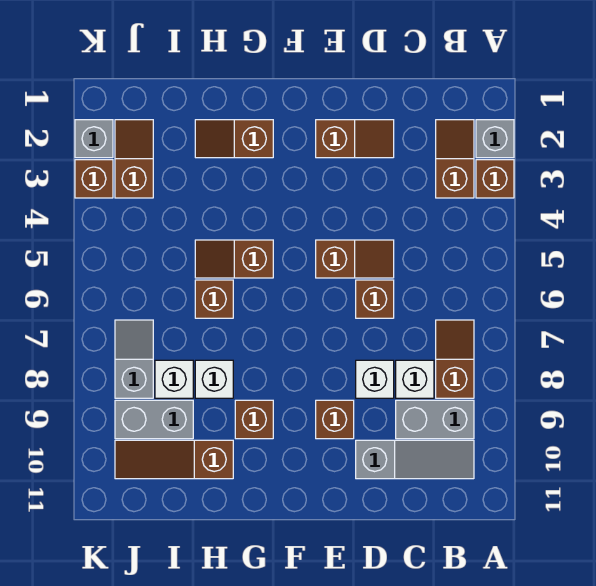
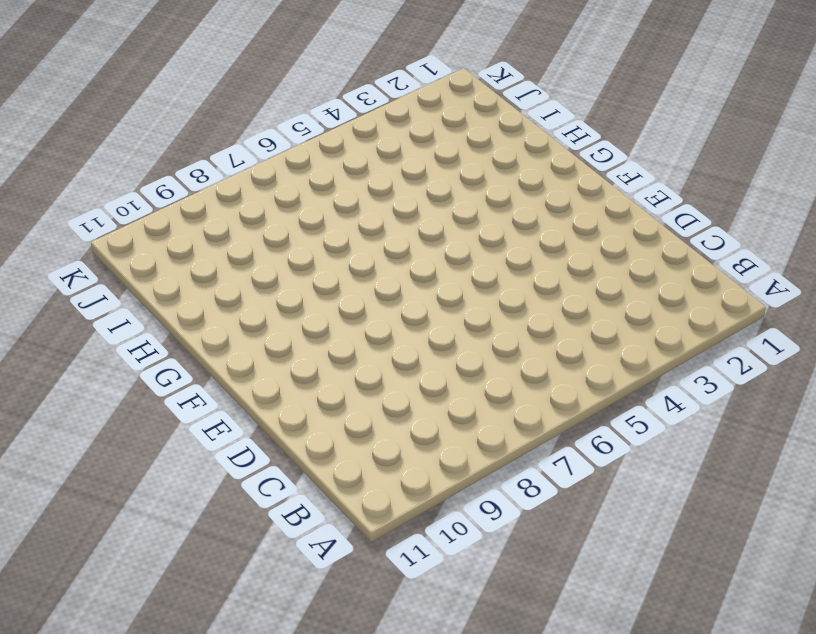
none -> grey brick A2 level 1
none -> brown brick A3 level 1
none -> brown slope B2:B3 level 1 top 3

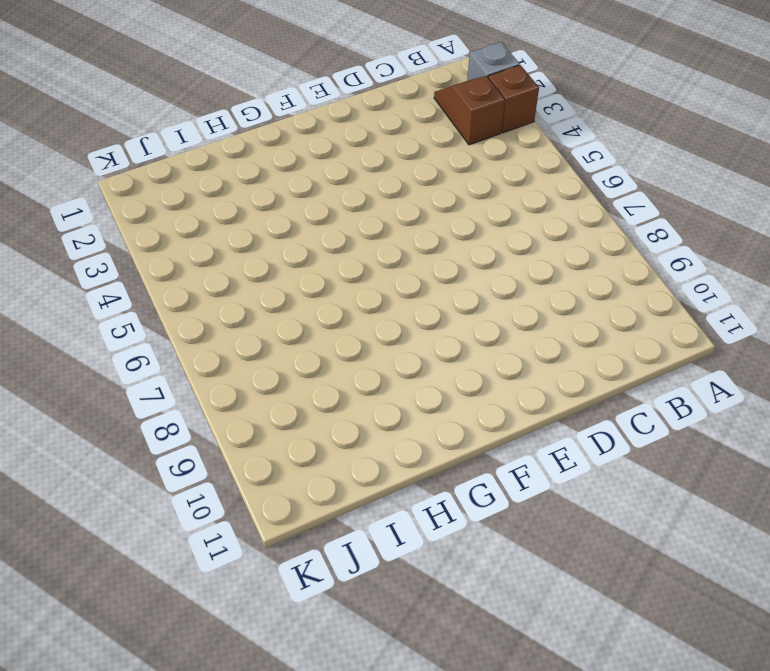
none -> brown slope B7:B8 level 1 top 8
none -> grey brick B9:C9 level 1
none -> grey slope B10:D10 level 1 top D

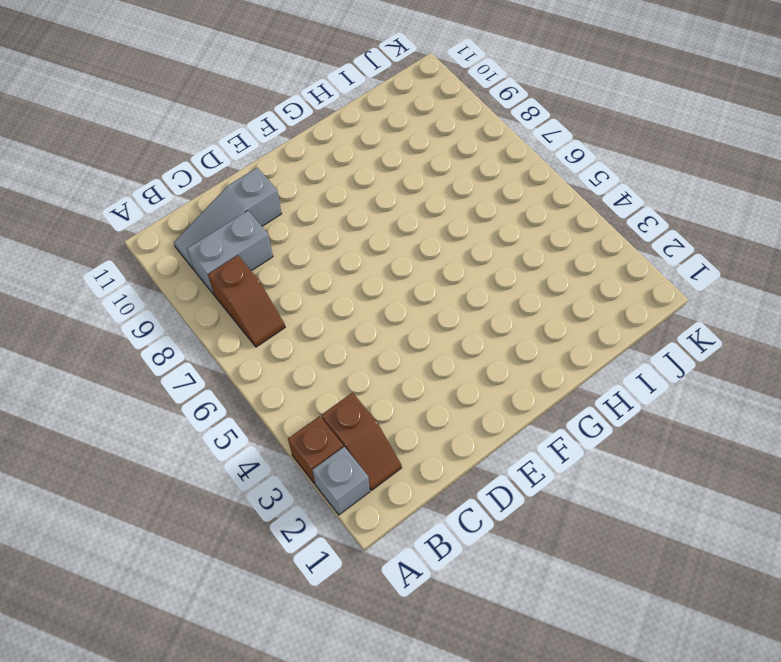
none -> white brick C8 level 1
none -> brown slope D2:E2 level 1 top E
none -> brown slope D5:E5 level 1 top E

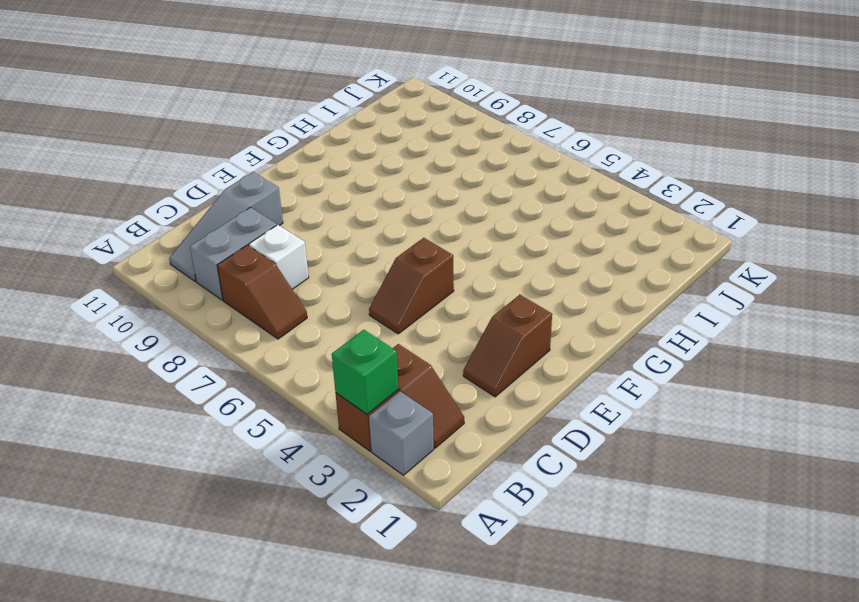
green brick A3 level 2 -> none
none -> brown brick D6 level 1
none -> white brick D8 level 1
none -> brown brick E9 level 1

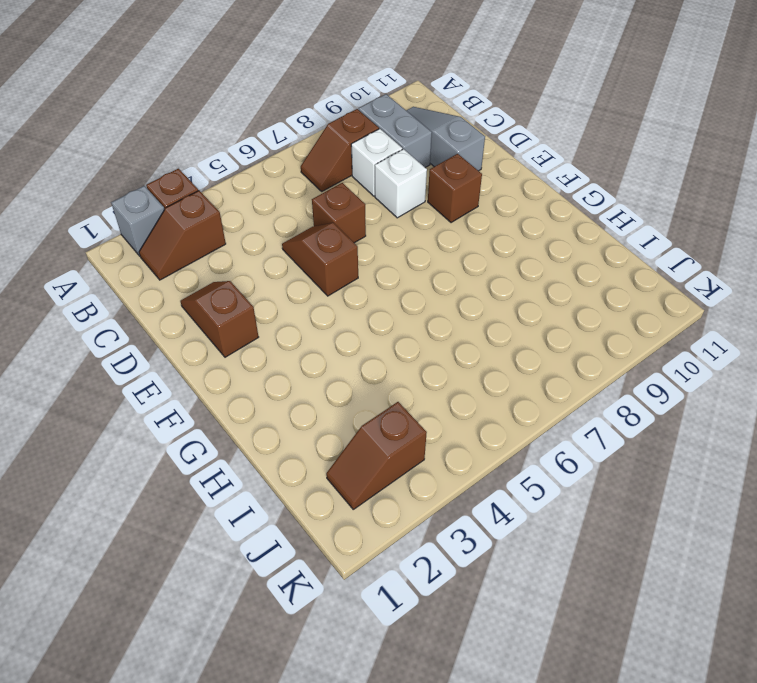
none -> brown slope G2:H2 level 1 top G
none -> brown slope G5:H5 level 1 top G
none -> brown brick G9 level 1

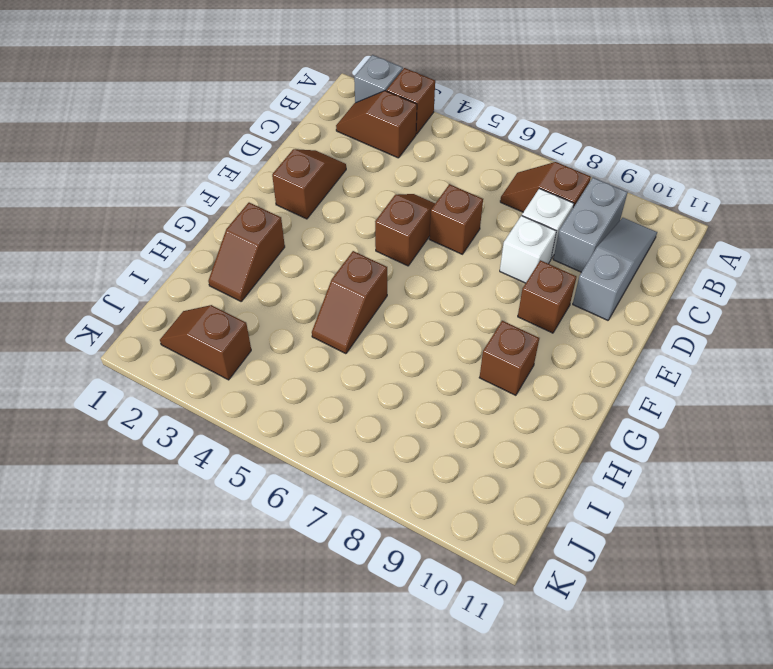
none -> brown brick H6 level 1
none -> white brick H8 level 1
none -> brown slope H10:J10 level 1 top H

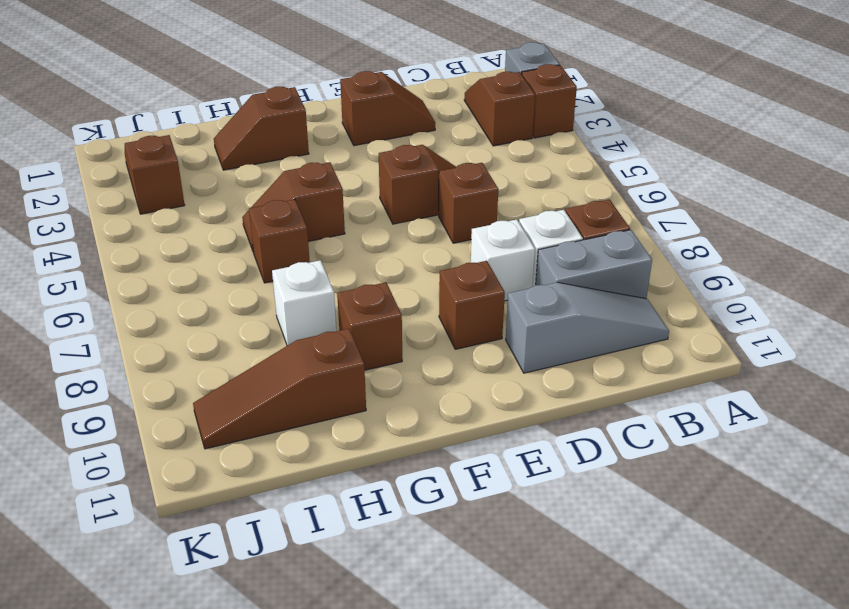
none -> white brick I8 level 1
none -> grey brick I9:J9 level 1
none -> grey slope J7:J8 level 1 top 8

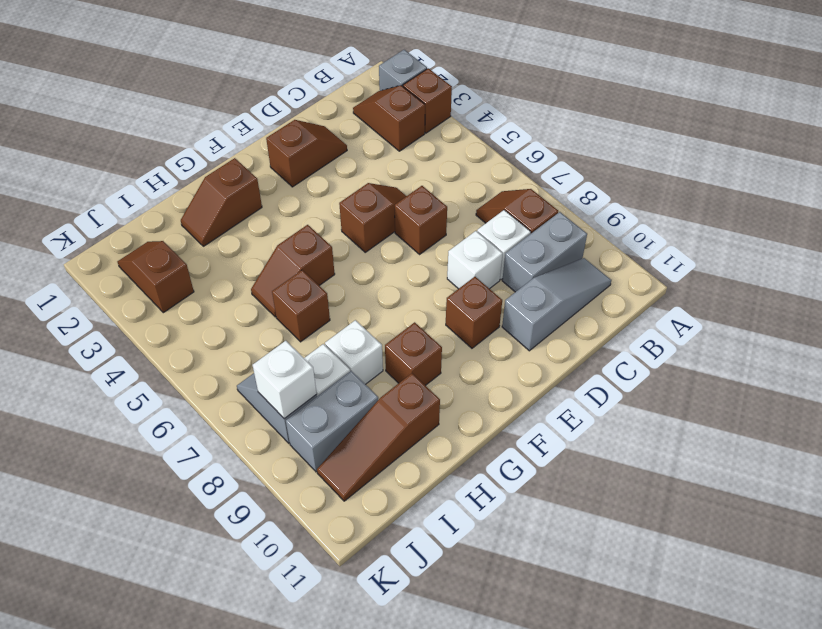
white brick J8 level 2 -> none
none -> grey brick K2 level 1
none -> brown brick K3 level 1

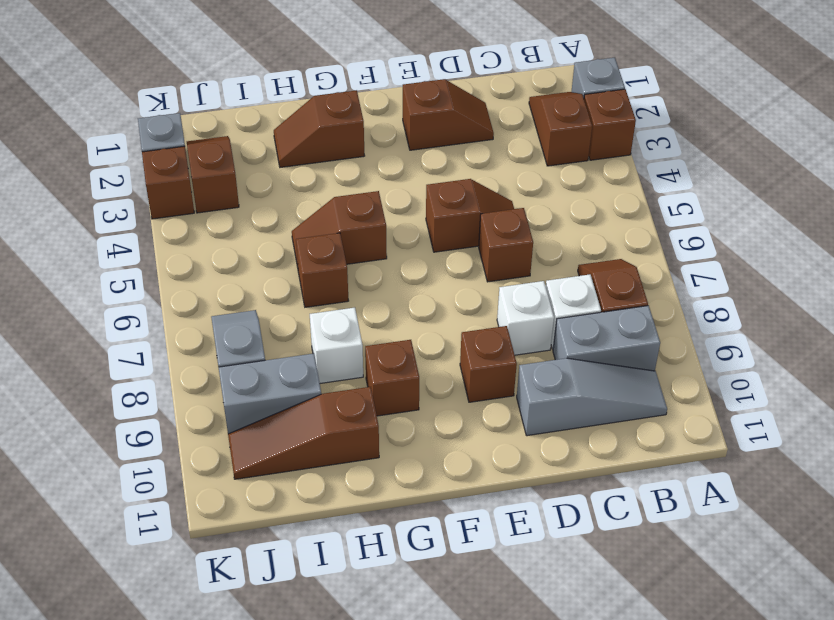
none -> white brick I8 level 1

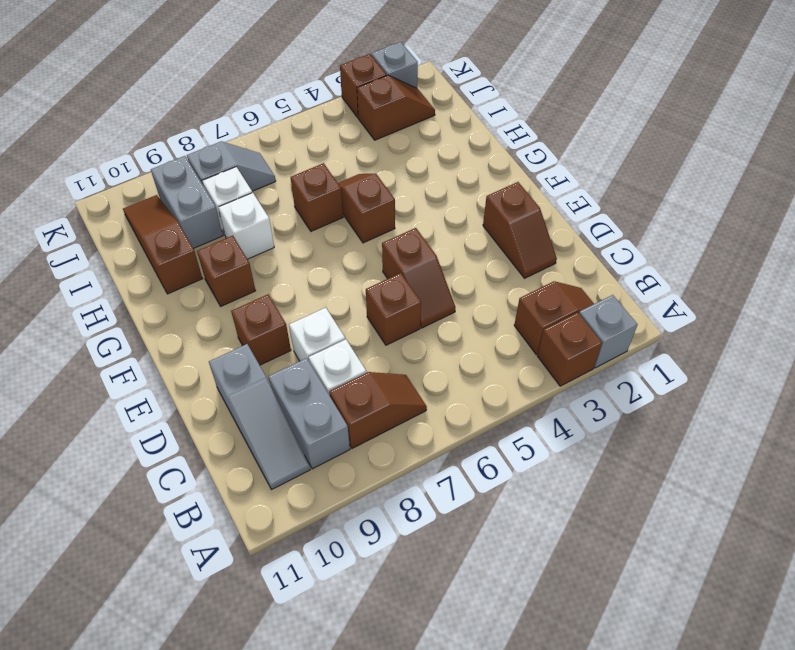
none -> brown slope G2:H2 level 1 top G

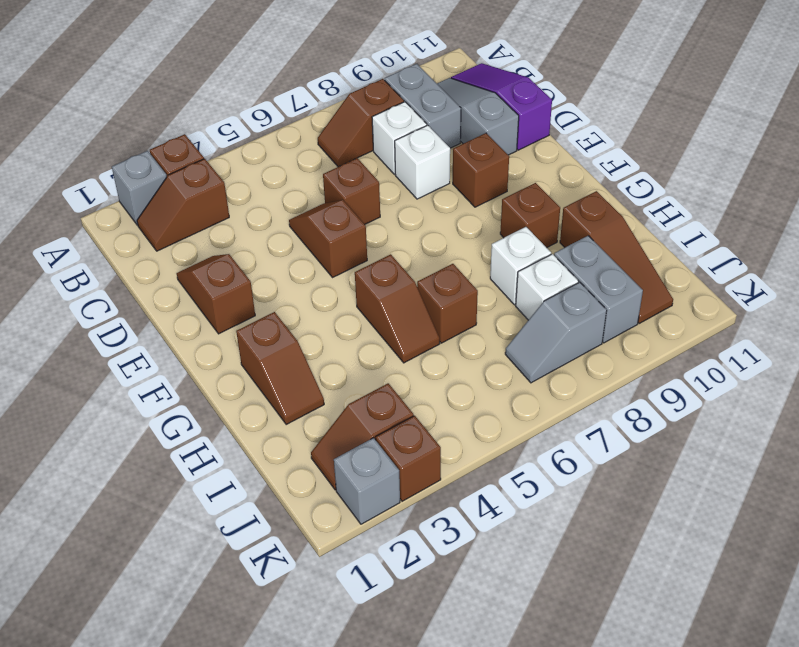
purple slope B11:D11 level 1 top D -> none

